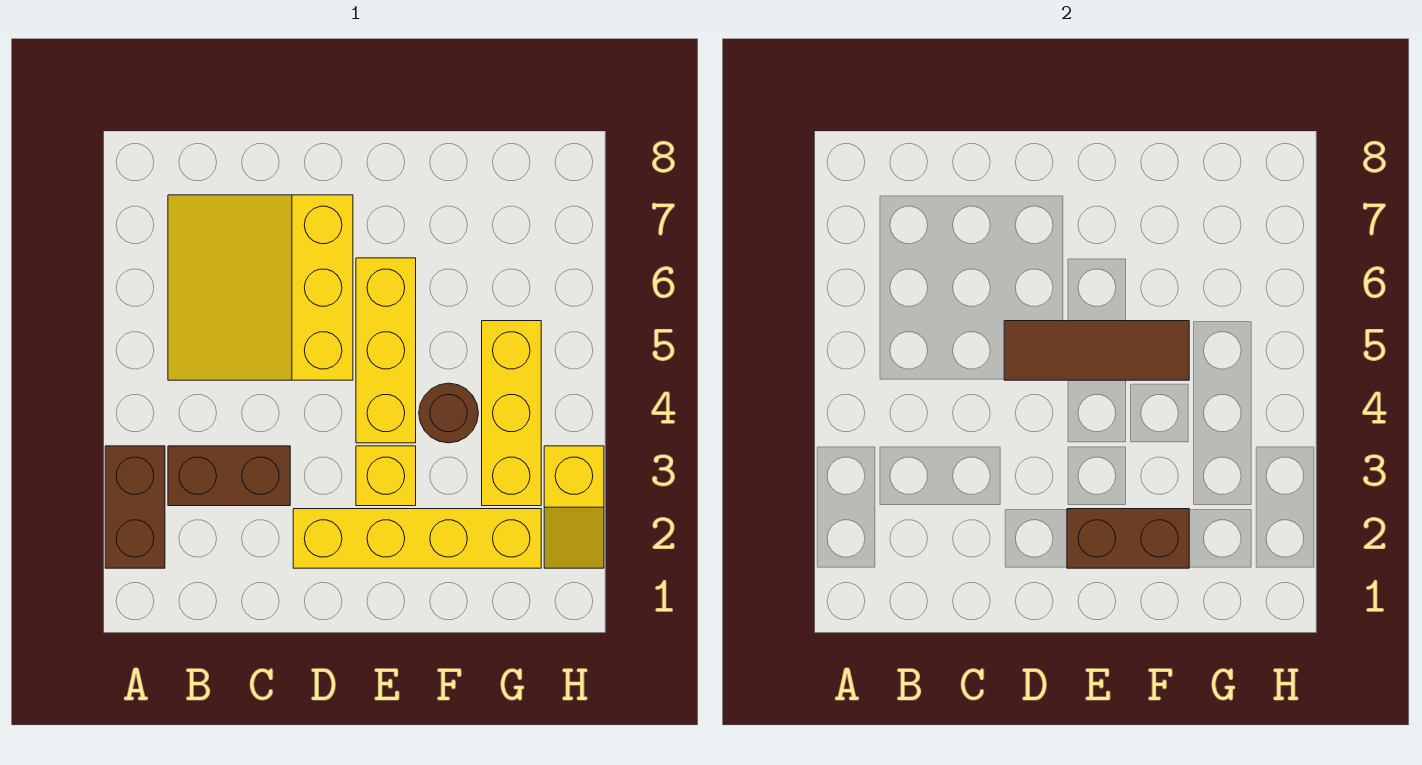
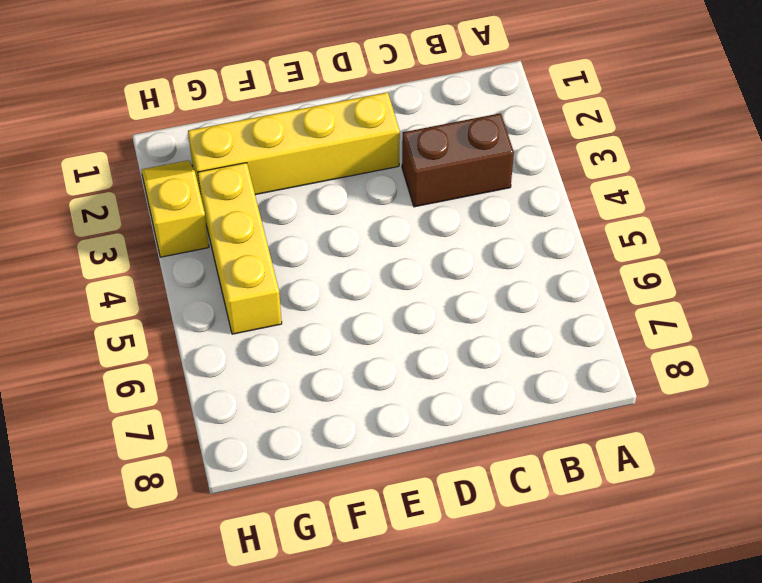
none -> brown brick A2:A3 level 1
none -> yellow slope B5:D7 level 1 top D

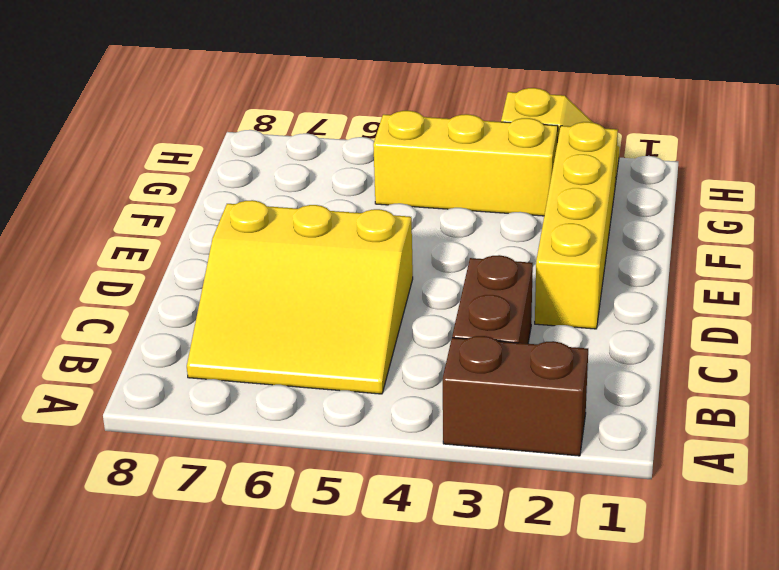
none -> yellow brick E3 level 1
none -> yellow brick E4:E6 level 1

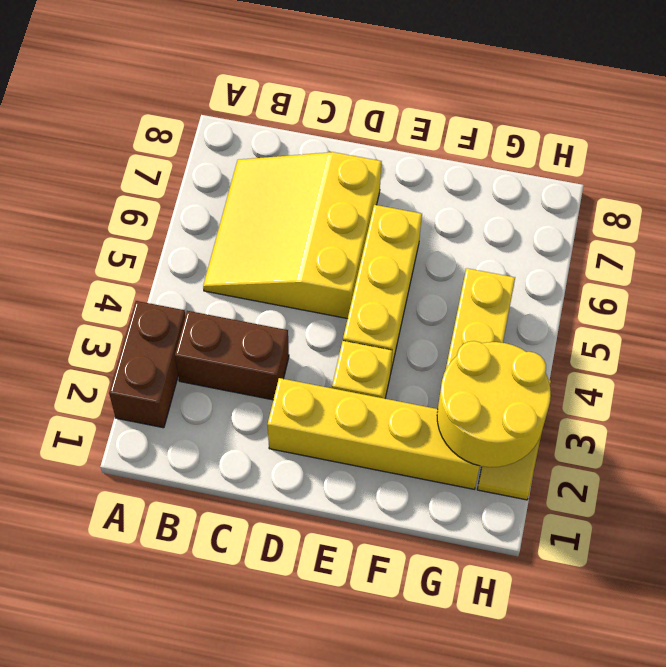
yellow round brick G2:H3 level 2 -> none
none -> brown round brick F4 level 1
none -> brown tile D5:F5 level 2

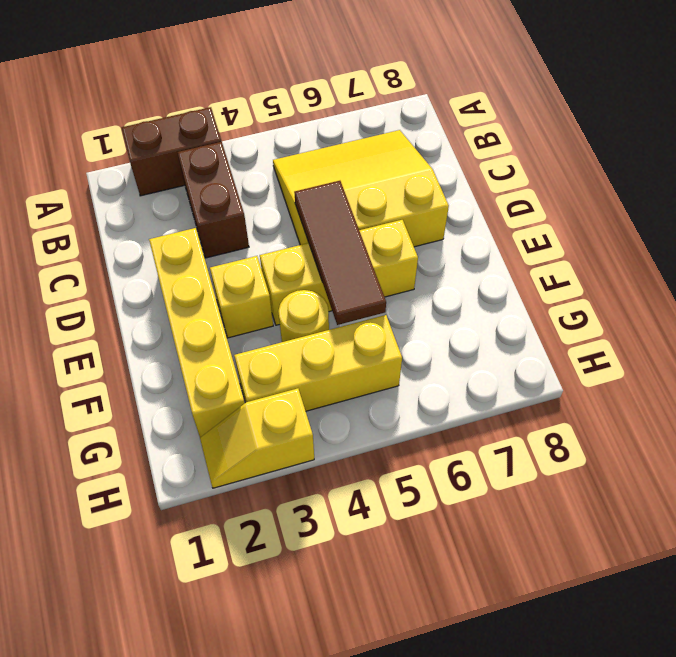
yellow round brick F4 level 1 -> brown round brick F4 level 1
none -> brown brick E2:F2 level 2

